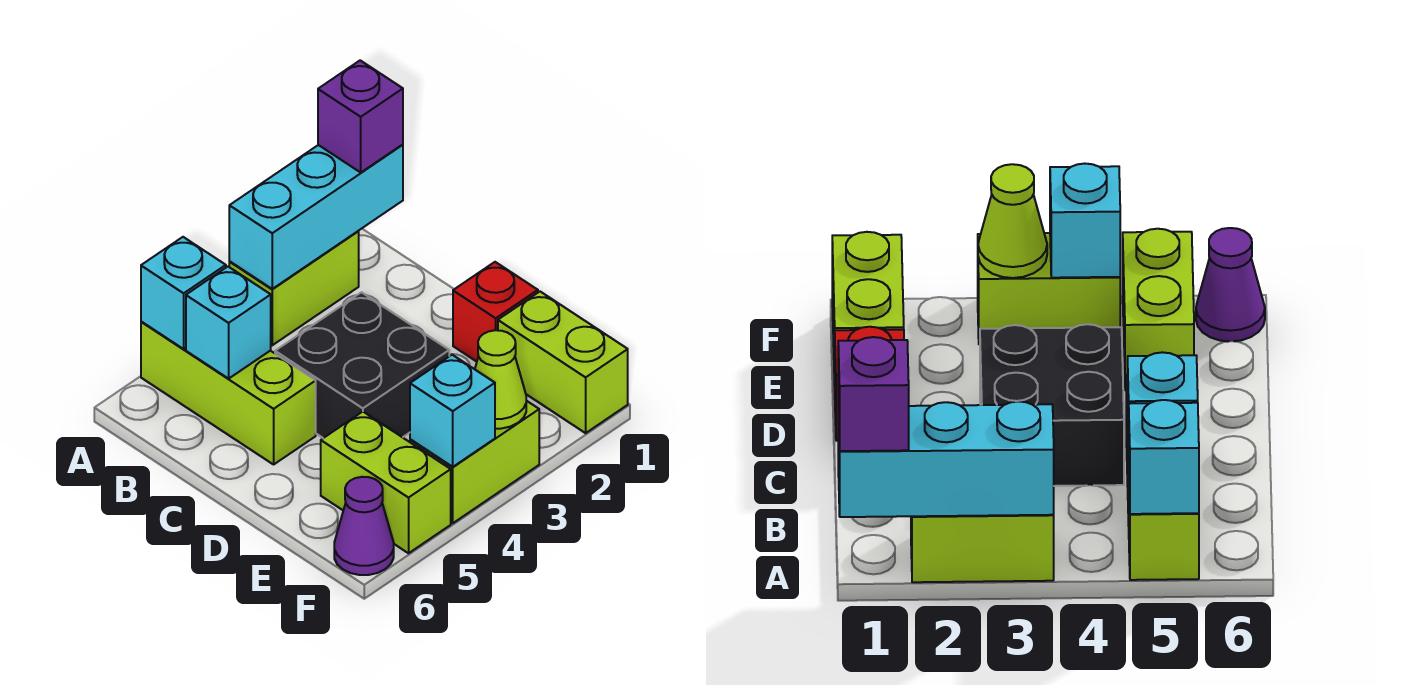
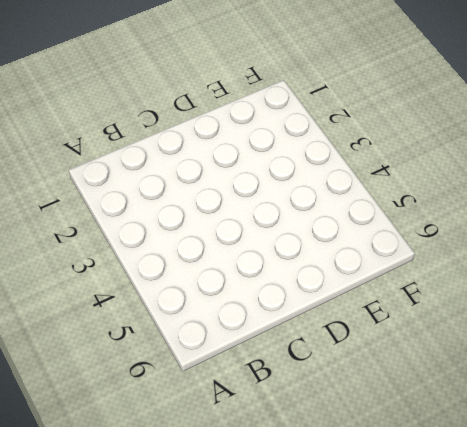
none -> lime brick A2:A3 level 1
none -> lime brick A5:C5 level 1
none -> black brick C3:D4 level 1

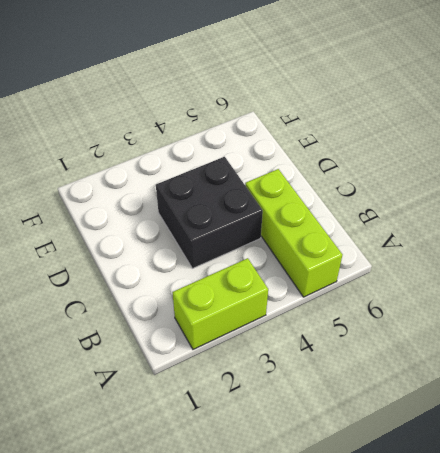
none -> red brick D1 level 1
none -> lime brick E1:F1 level 1
none -> lime brick E5:F5 level 1

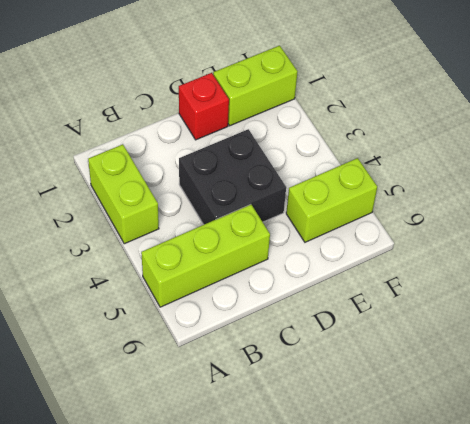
none -> lime brick F3:F4 level 1
none -> purple cone F6 level 1
none -> cyan brick A1:A3 level 2

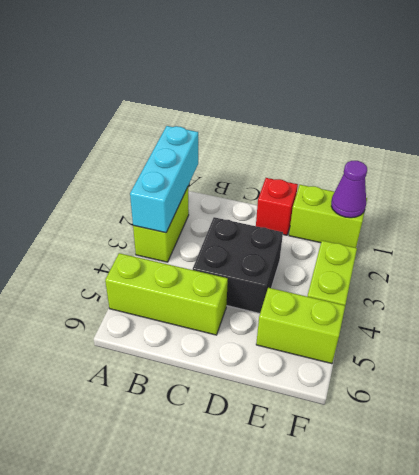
purple cone F1 level 2 -> purple cone F6 level 1
none -> cyan brick A5 level 2
none -> cyan brick B5 level 2
none -> lime cone F3 level 2

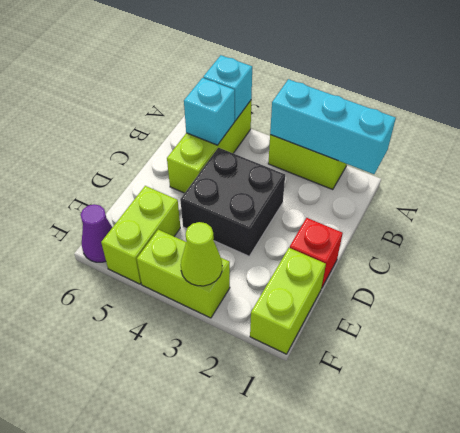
none -> cyan brick F4 level 2
none -> purple brick A1 level 3

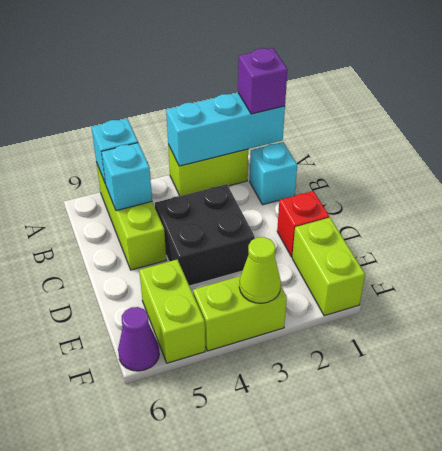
cyan brick B1 level 1 -> cyan brick F4 level 2

